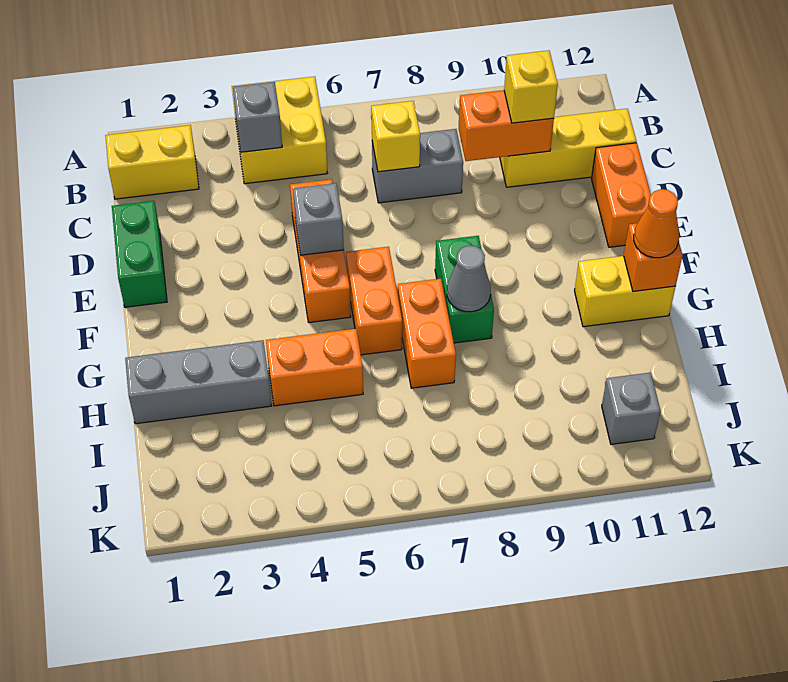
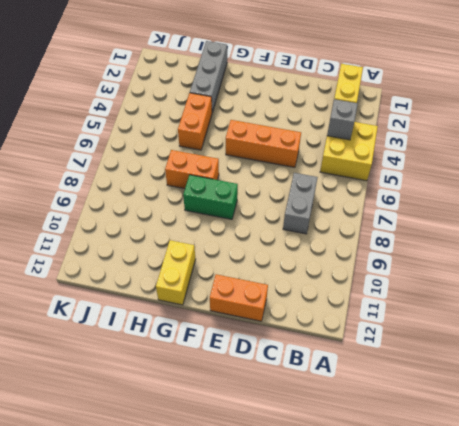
none -> yellow brick C10:C12 level 1
none -> green brick D1:E1 level 1
none -> orange brick F6:G6 level 1

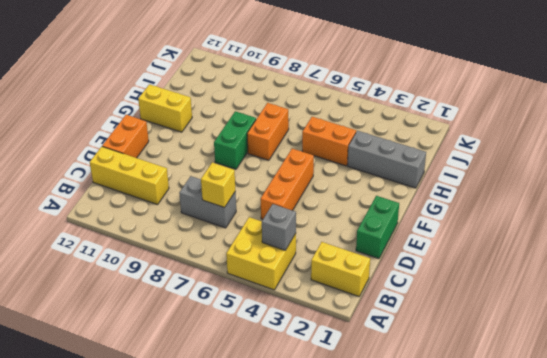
none -> orange brick F6:G6 level 1
none -> grey brick J11 level 1
none -> orange brick C9:C10 level 2

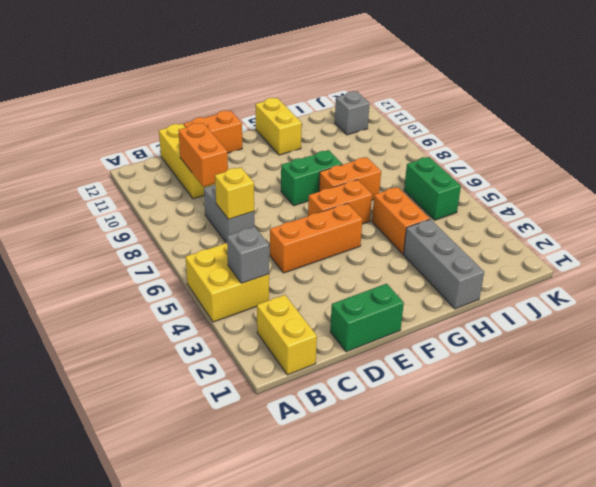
green brick J5:J6 level 1 -> none
none -> grey brick E5 level 2
none -> grey cone G8 level 2
none -> orange brick G12 level 2

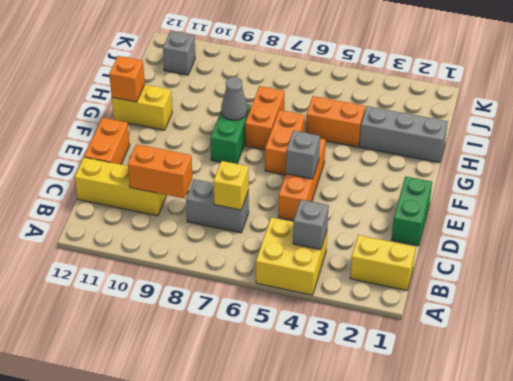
none -> yellow brick C10 level 3
none -> orange cone G12 level 3

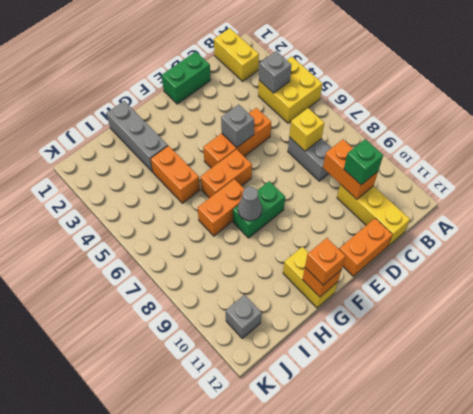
green brick C10 level 3 -> yellow brick C10 level 3
orange brick G12 level 3 -> orange cone G12 level 3

